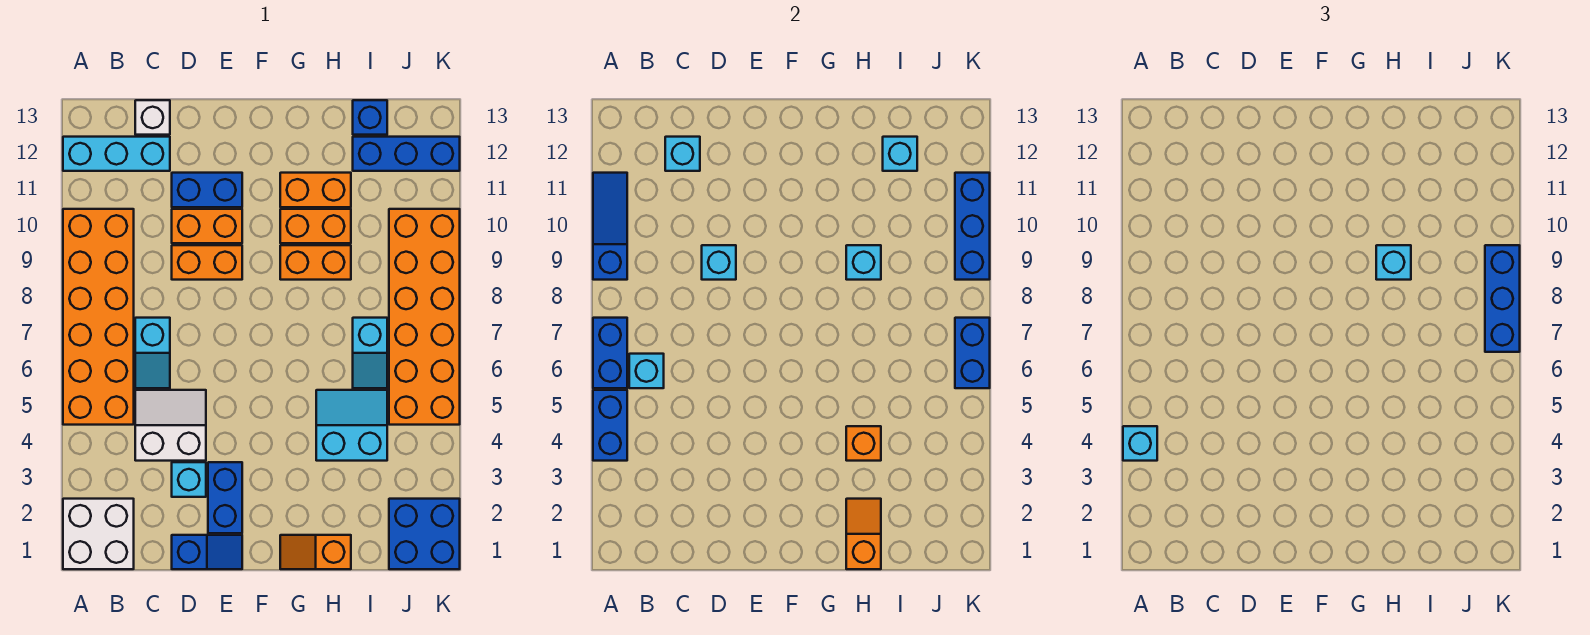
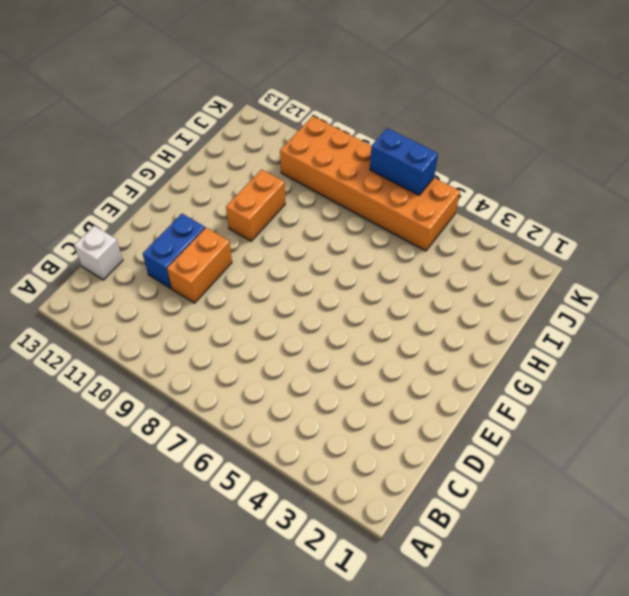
none -> white brick A1:B2 level 1
none -> orange brick A5:B10 level 1
none -> cyan brick A12:C12 level 1
none -> white slope C4:D5 level 1 top 4

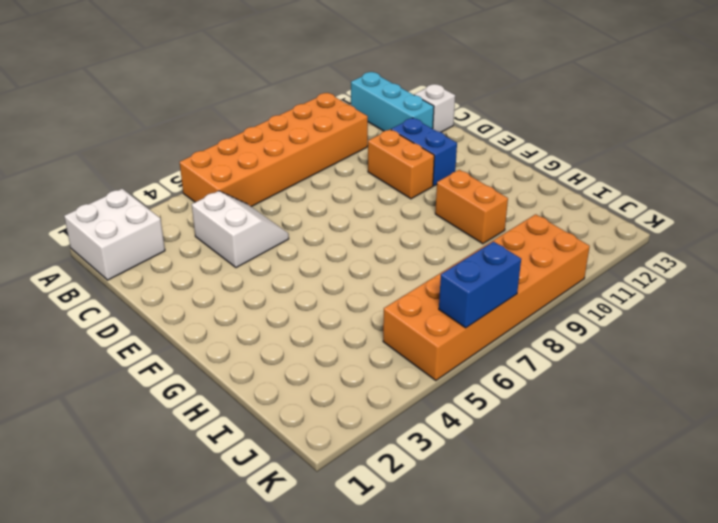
none -> cyan slope C6:C7 level 1 top 7
none -> blue slope D1:E1 level 1 top D
none -> cyan brick D3 level 1
none -> orange brick D9:E9 level 1

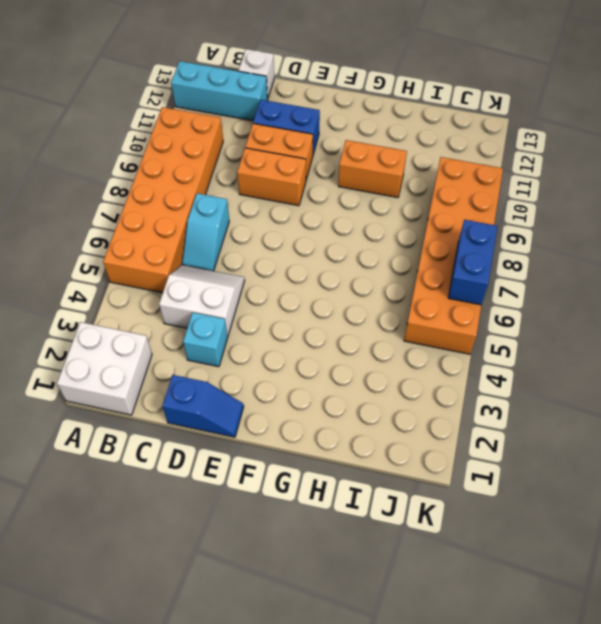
none -> blue brick E2:E3 level 1
none -> orange slope G1:H1 level 1 top H
none -> orange brick G9:H9 level 1
none -> orange brick G11:H11 level 1

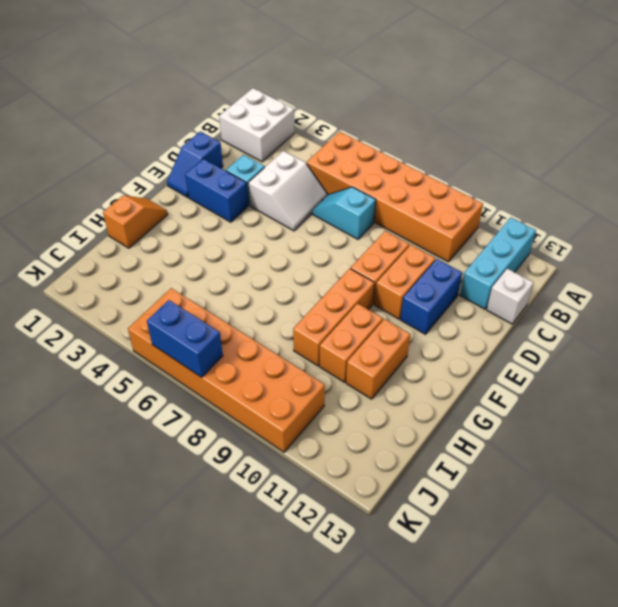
orange brick F9:H9 level 1 -> orange brick G9:H9 level 1
none -> cyan slope H4:I5 level 1 top 4
none -> cyan slope I6:I7 level 1 top 7
none -> blue brick I12:K12 level 1
none -> blue brick I13 level 1

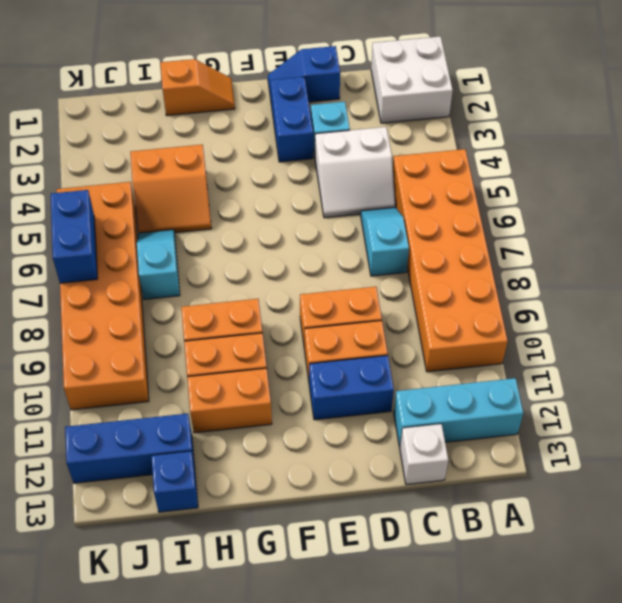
orange slope H4:I5 level 1 top 4 -> cyan slope H4:I5 level 1 top 4
none -> blue brick J1:K2 level 1
none -> blue brick A4:A5 level 2
none -> blue brick A6:A7 level 2
none -> blue slope A9:A11 level 2 top 9

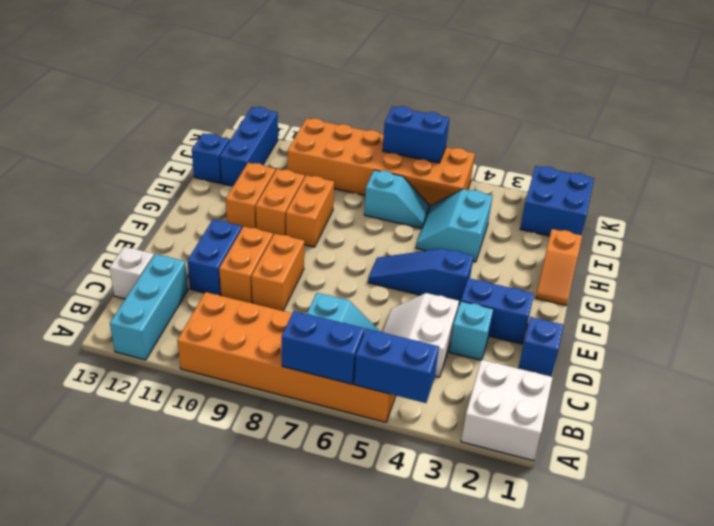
blue slope F4:F6 level 1 top 4 -> blue slope A9:A11 level 2 top 9
none -> cyan brick B6 level 2
none -> cyan brick C12 level 2
none -> cyan brick D9 level 2
none -> orange slope H1:H2 level 2 top 1

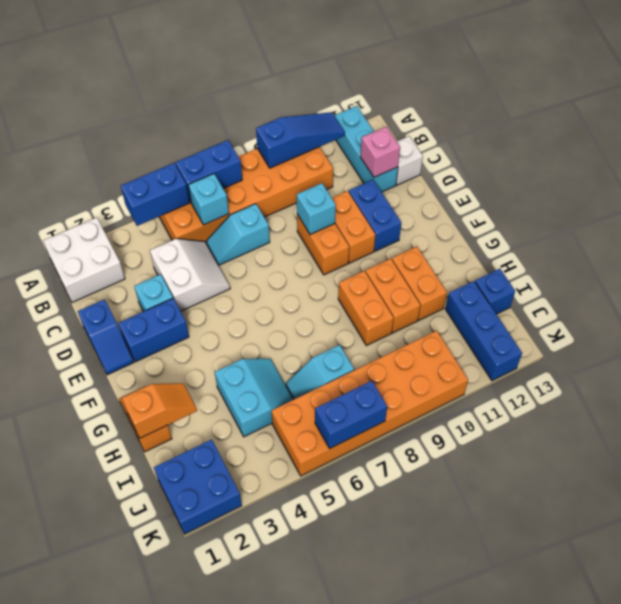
pink brick C12 level 2 -> cyan brick C12 level 2
none -> orange brick H4 level 2
none -> cyan brick H9 level 2
none -> cyan brick I12 level 2
none -> blue brick K9:K11 level 2

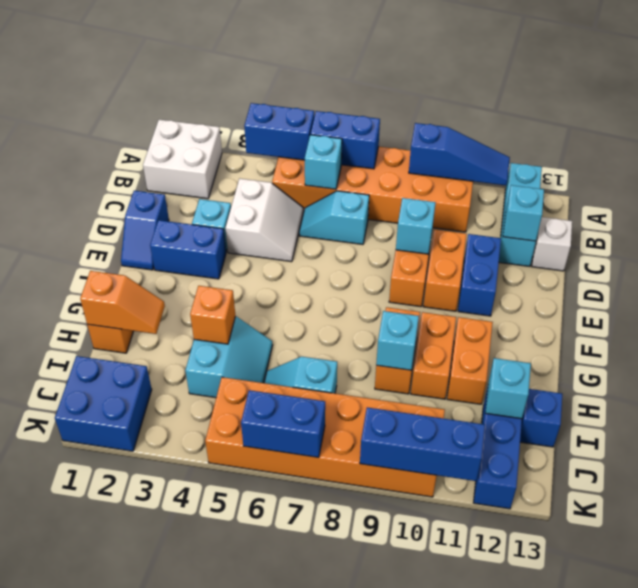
none -> cyan brick A4 level 3
none -> cyan brick H9 level 3
none -> blue brick K7:K9 level 3

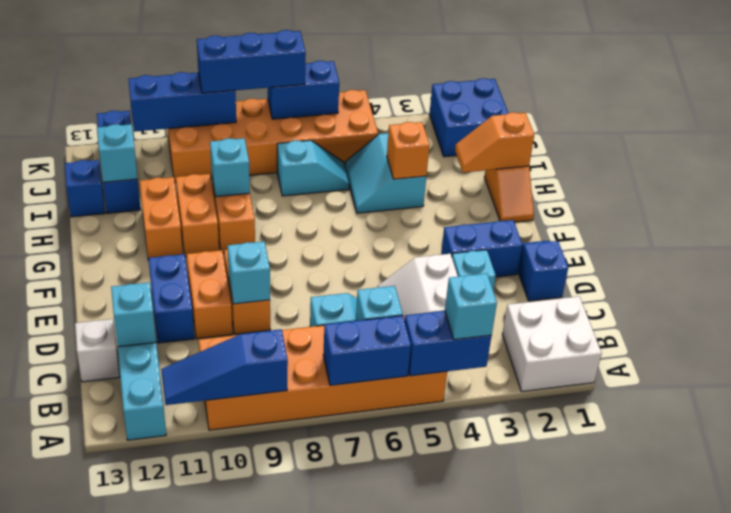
none -> cyan brick H9 level 3

